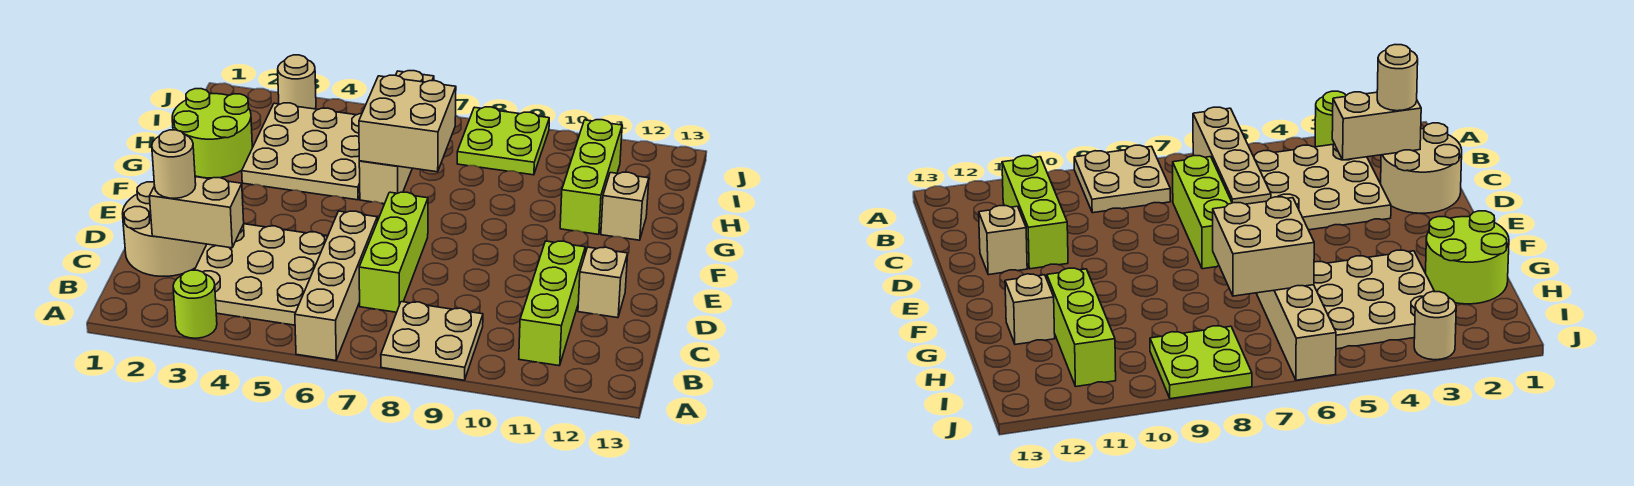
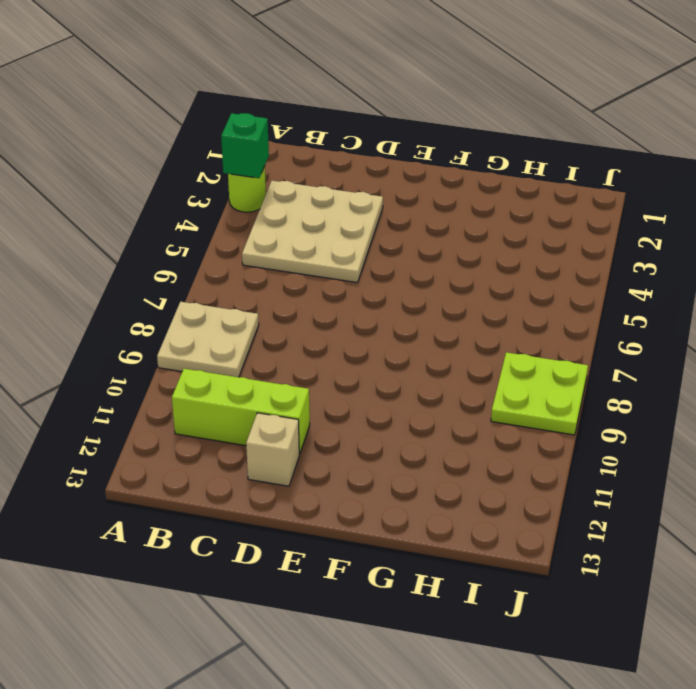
green brick A3 level 2 -> none
none -> tan brick A6:D6 level 1
none -> tan round brick C1:D2 level 1
none -> lime brick C7:E7 level 1

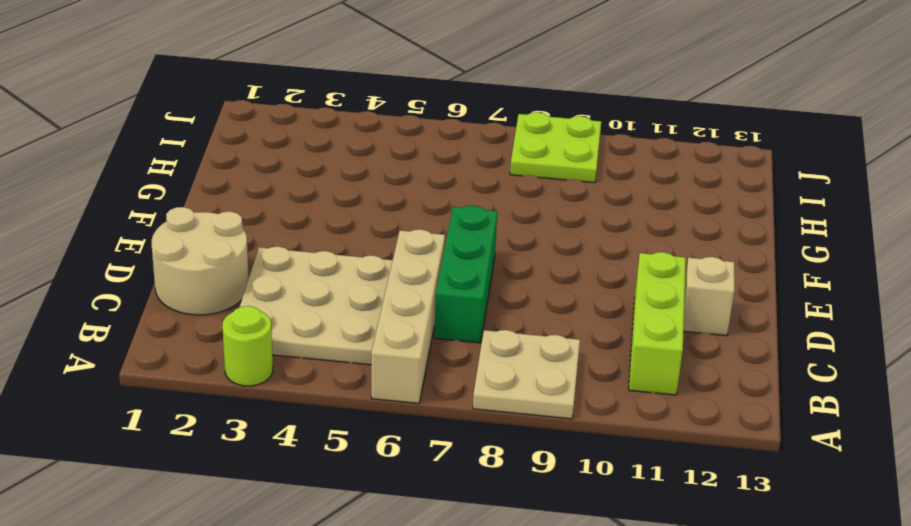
green brick C7:E7 level 1 -> lime brick C7:E7 level 1
none -> lime round brick G1:H2 level 1
none -> tan plate G3:I5 level 1
none -> tan brick G6:J6 level 1

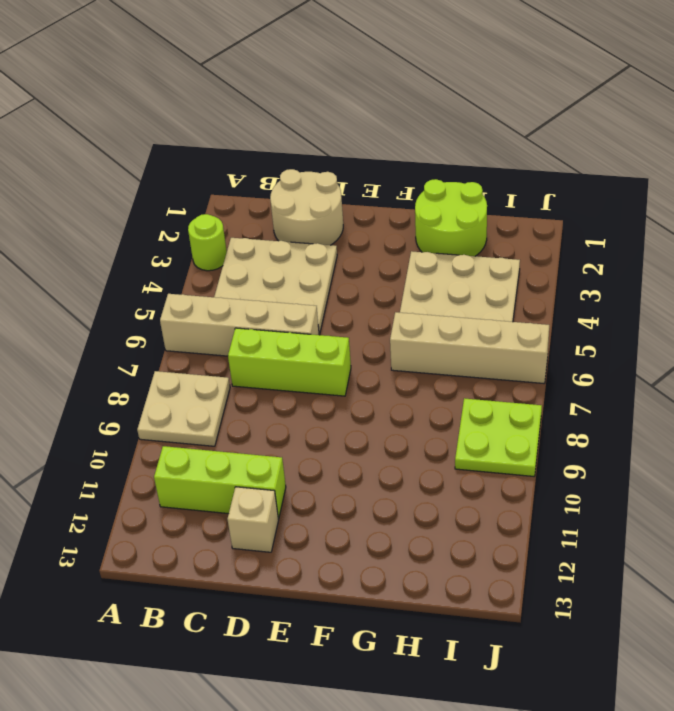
none -> lime brick G11:I11 level 1
none -> tan brick G12 level 1
none -> tan round brick J3 level 1

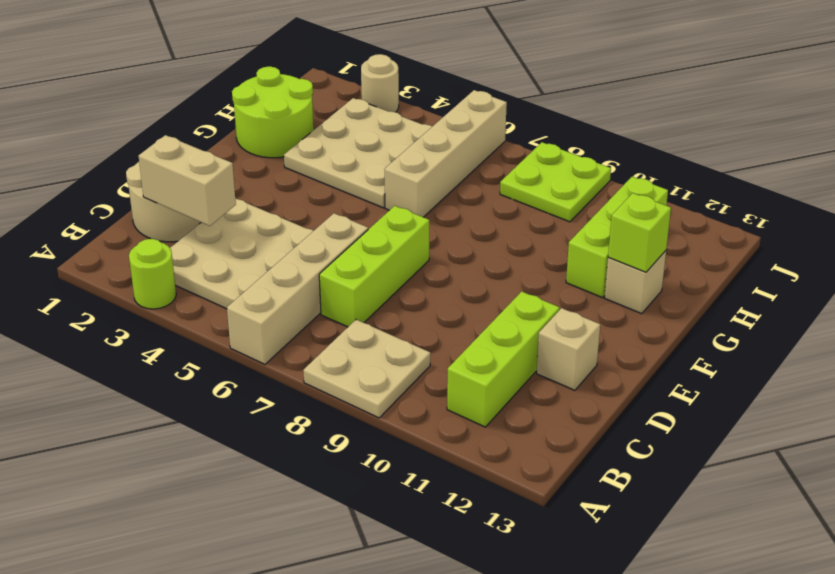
lime brick G12 level 2 -> none
none -> tan brick G6:H7 level 2
none -> tan round brick C2 level 3

